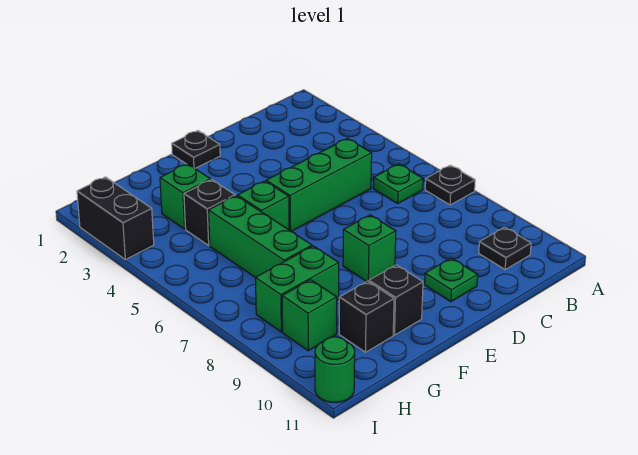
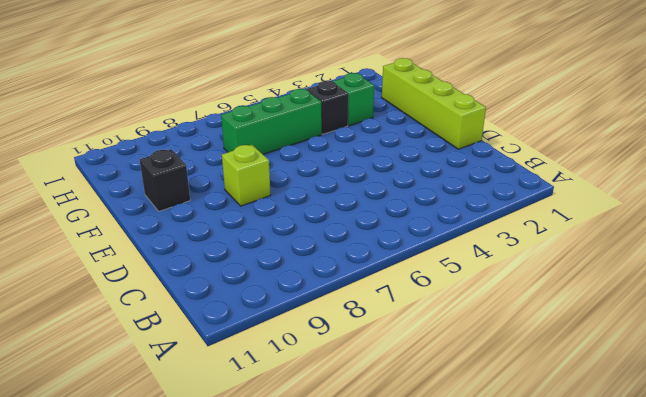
lime brick D1:G1 level 1 -> black plate E1 level 1
lime brick E8 level 1 -> green brick E8 level 1
none -> black plate A7 level 1
none -> green plate B6 level 1
none -> black plate B10 level 1

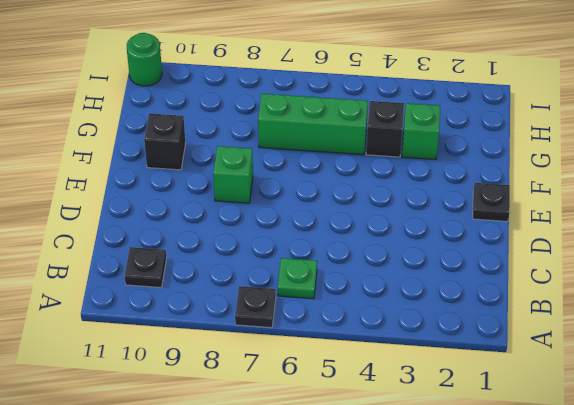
none -> green brick C5:E5 level 1
none -> green plate D10 level 1
none -> green brick F5 level 1

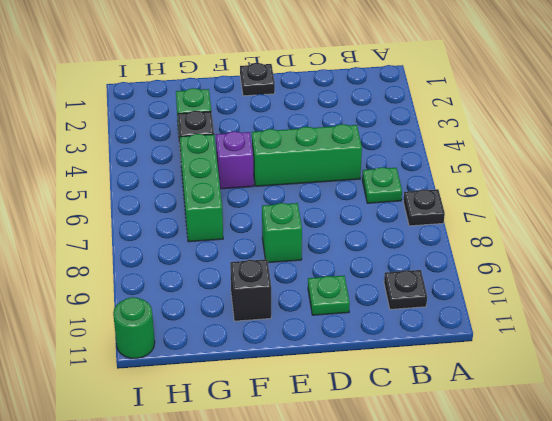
purple brick F5 level 1 -> green brick F5 level 1
none -> green brick G8:H8 level 1
none -> black brick G10 level 1
none -> green brick H9 level 1

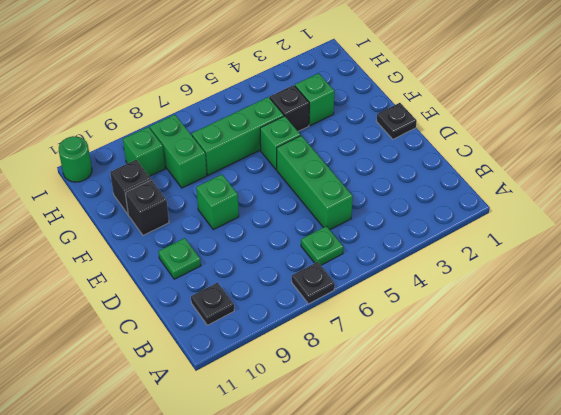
none -> black brick I2:I3 level 1

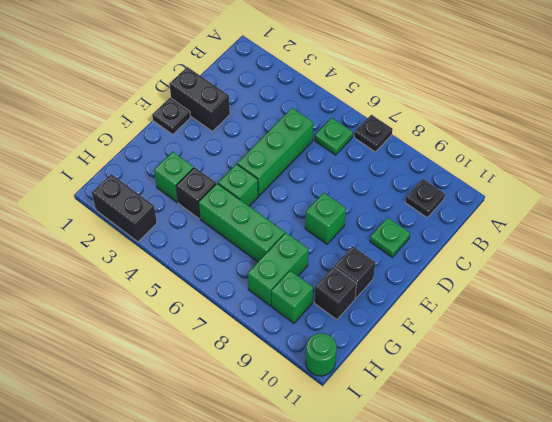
black brick D1:D2 level 1 -> none

